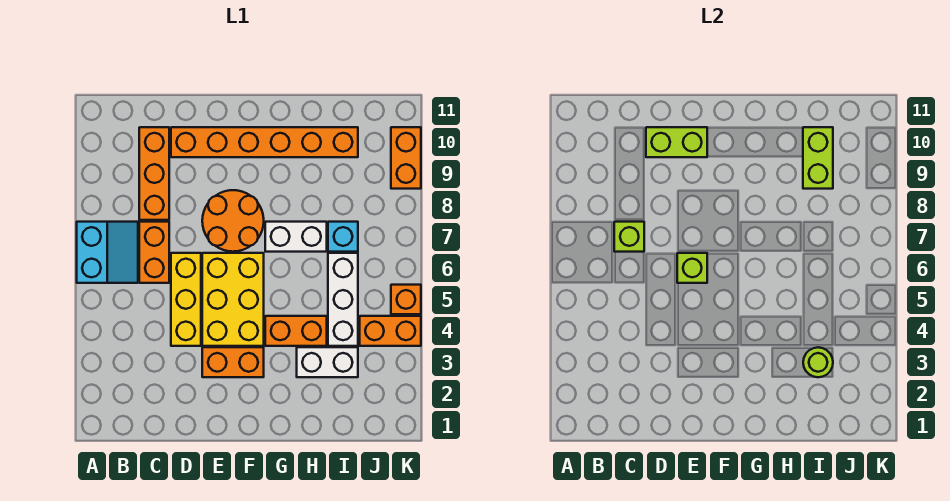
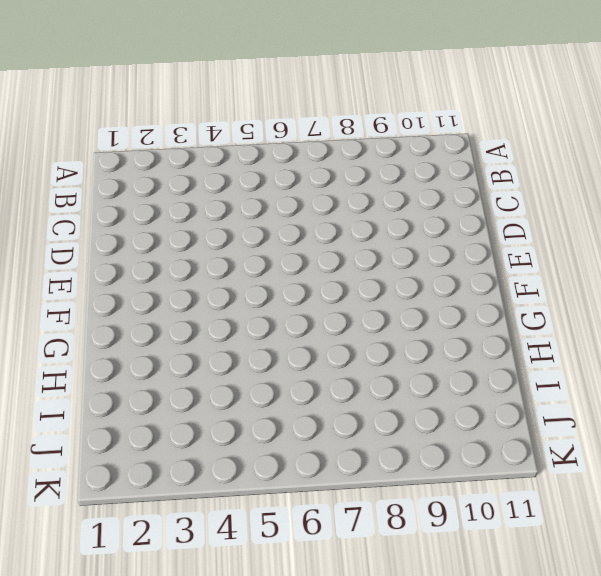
none -> cyan slope A6:B7 level 1 top A
none -> orange brick C6:C7 level 1
none -> orange brick C8:C10 level 1

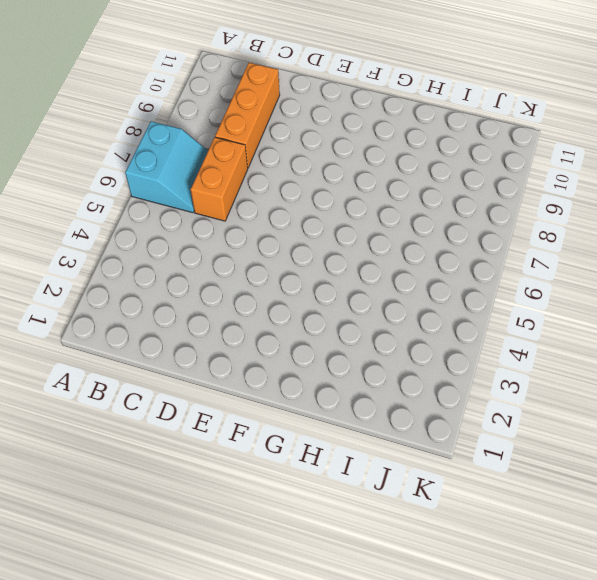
none -> yellow brick D4:D6 level 1
none -> orange brick D10:I10 level 1
none -> orange brick E3:F3 level 1

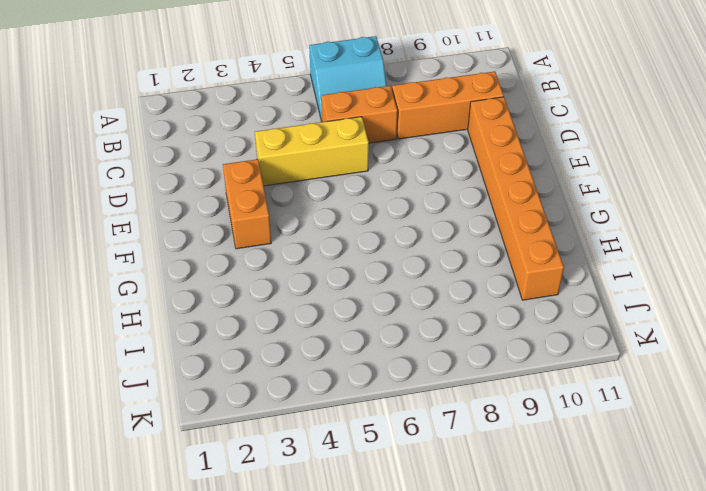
none -> yellow brick E4:F6 level 1
none -> orange round brick E7:F8 level 1
none -> orange brick G4:H4 level 1

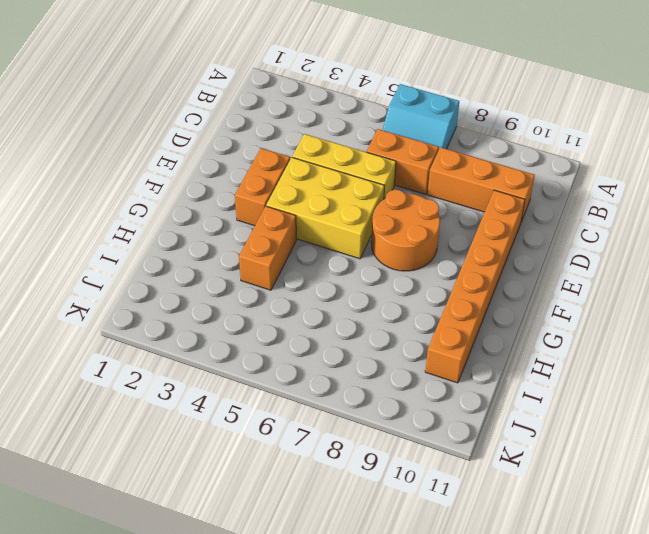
none -> white brick G7:H7 level 1
none -> white brick H3:I3 level 1
none -> white brick I4:I6 level 1

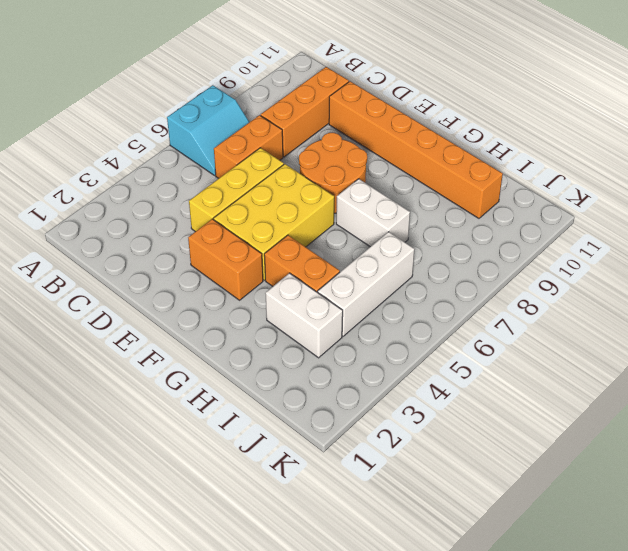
none -> cyan brick I7 level 1
none -> orange brick J4:K4 level 1
none -> orange brick K5 level 1

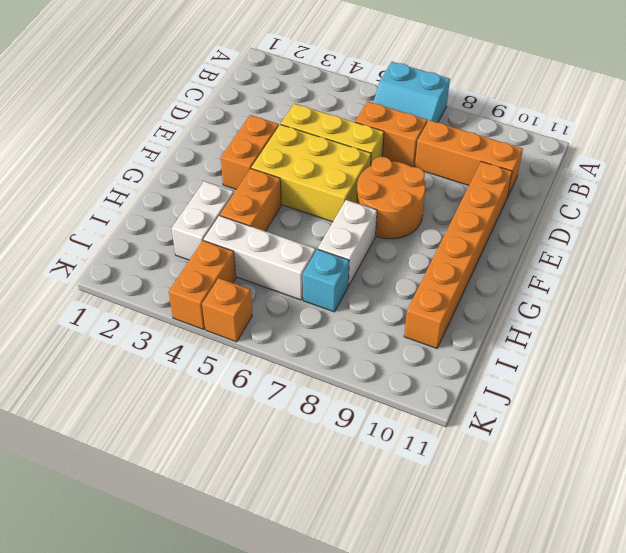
none -> orange brick K9:K10 level 1
none -> lime brick C7 level 2
none -> lime brick D10:E10 level 2

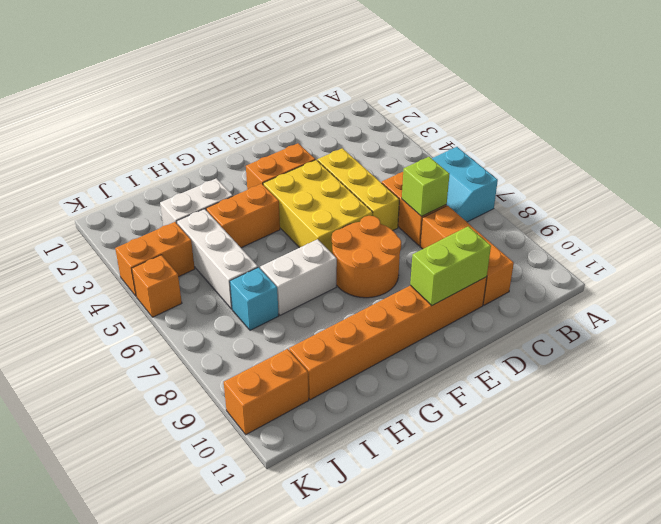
orange brick J10:K10 level 1 -> orange brick K9:K10 level 1
none -> lime brick E6 level 2
none -> lime round brick I3 level 2
none -> lime brick I9:I10 level 2

